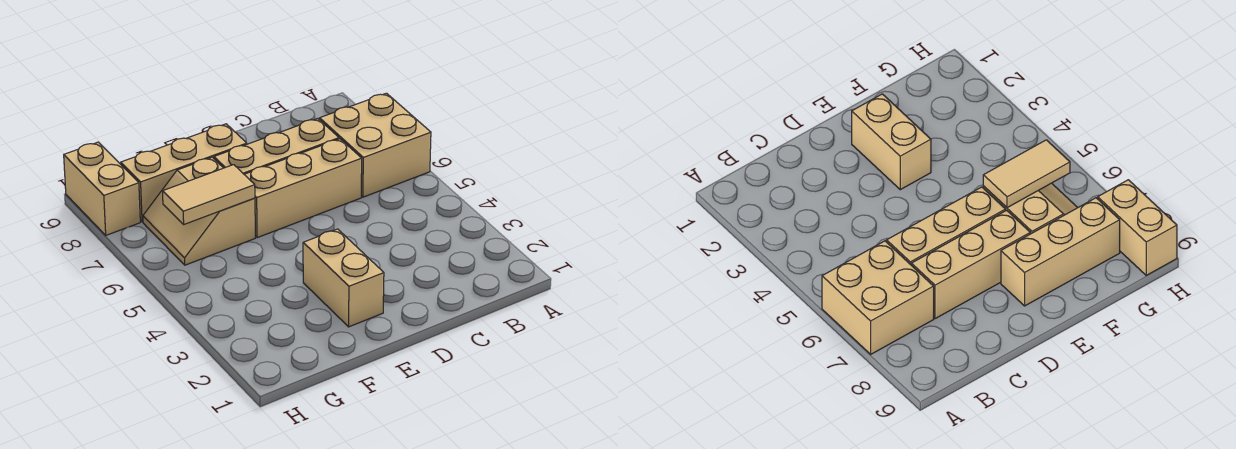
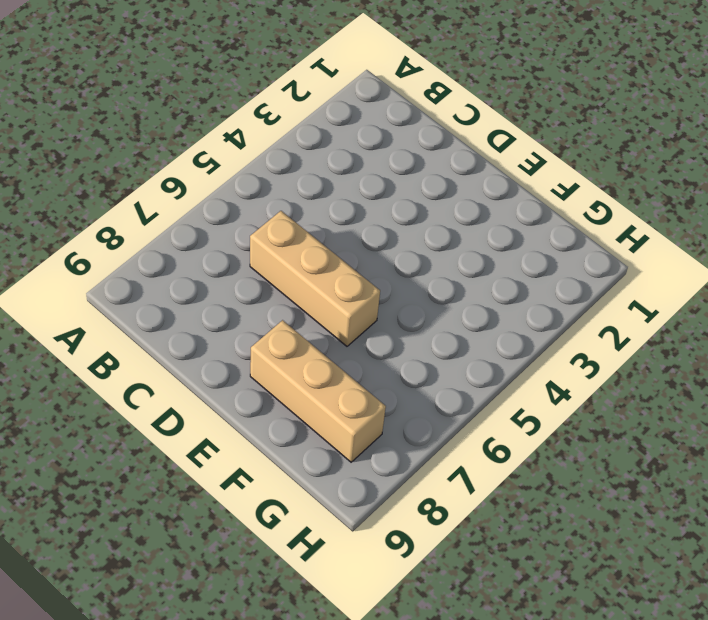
none -> tan brick A6:B7 level 1
none -> tan brick C7:E7 level 1

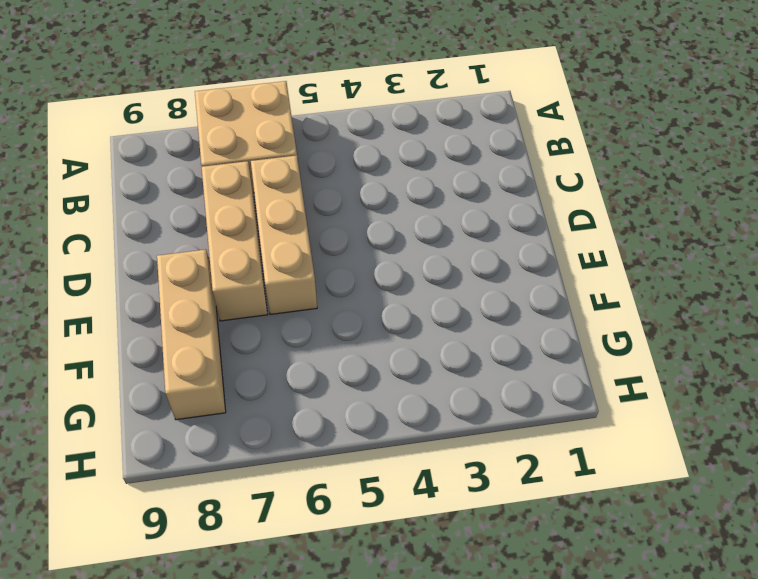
none -> tan brick E2:E3 level 1
none -> tan slope F6:G7 level 1 top F

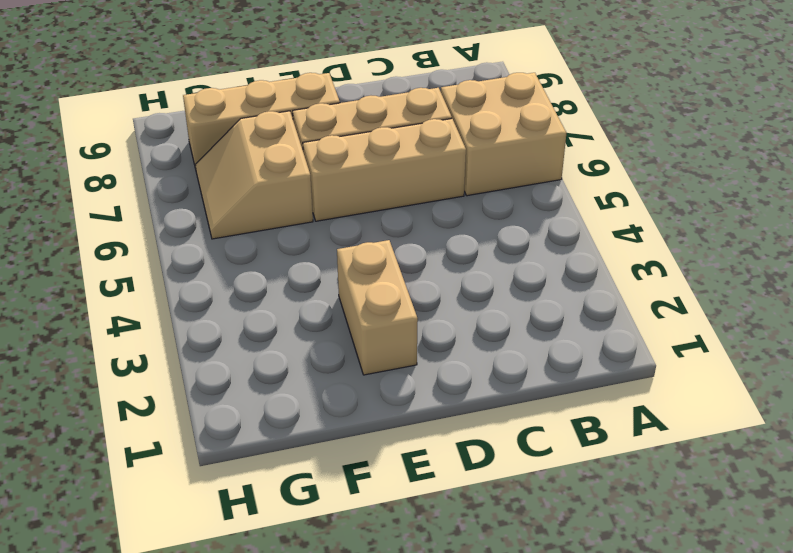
none -> tan brick H8:H9 level 1
none -> tan tile F6:G6 level 2

